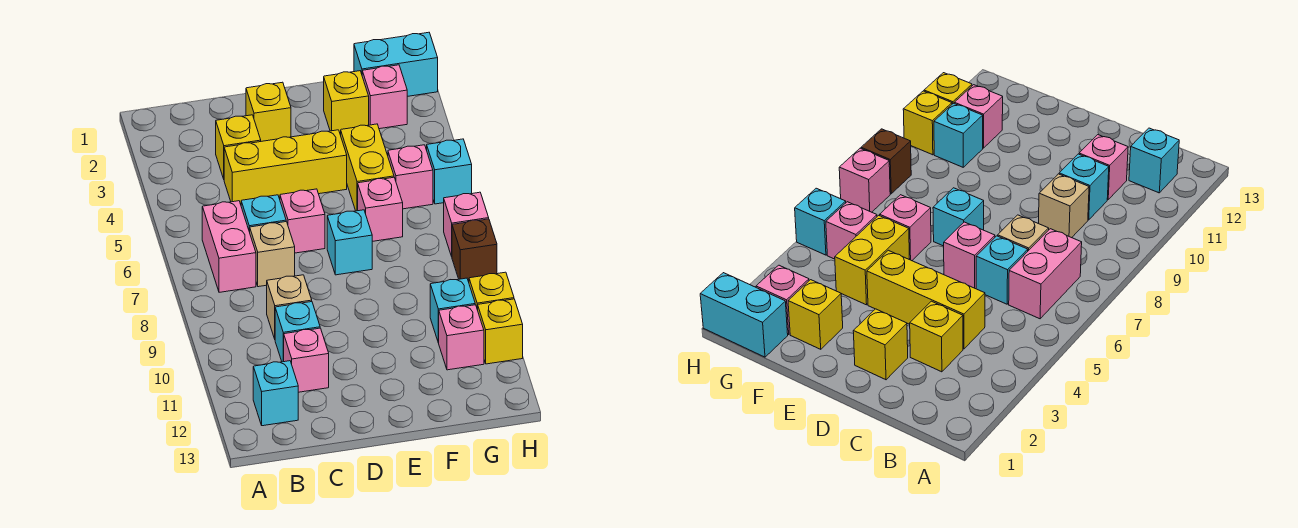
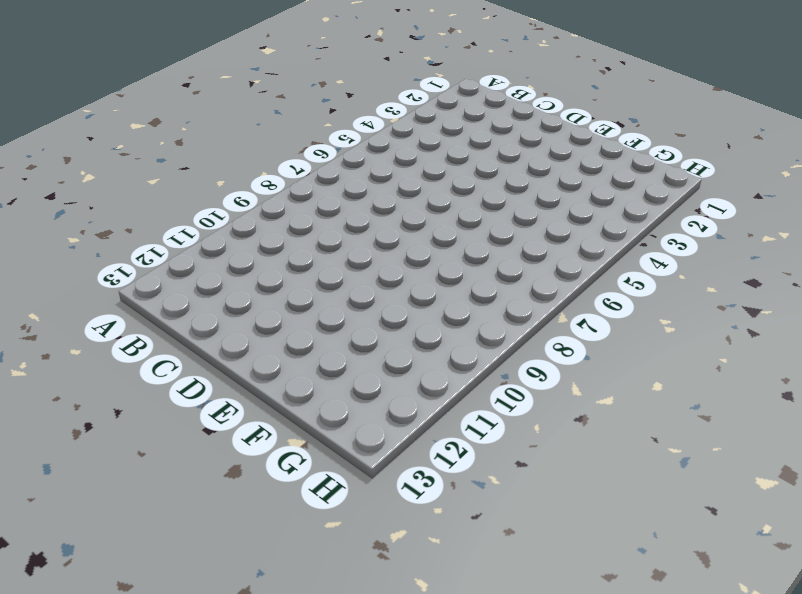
none -> pink brick B6:B7 level 1
none -> cyan brick B12 level 1
none -> yellow brick C3 level 1

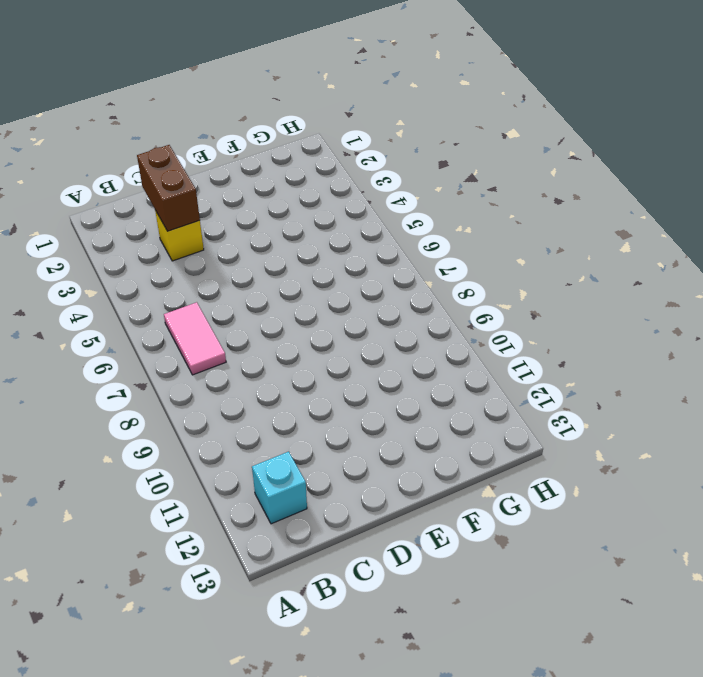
pink tile B6:B7 level 1 -> pink brick B6:B7 level 1
brown brick C2:C3 level 2 -> none
none -> yellow brick C4:E4 level 1
none -> cyan brick C6 level 1
none -> tan brick C7 level 1

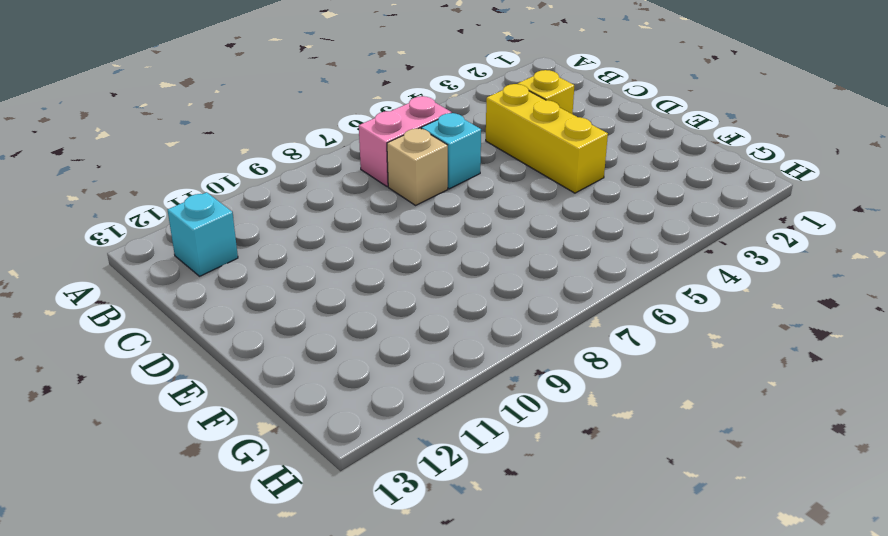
none -> tan brick C9 level 1
none -> cyan brick C10 level 1
none -> pink brick C11 level 1

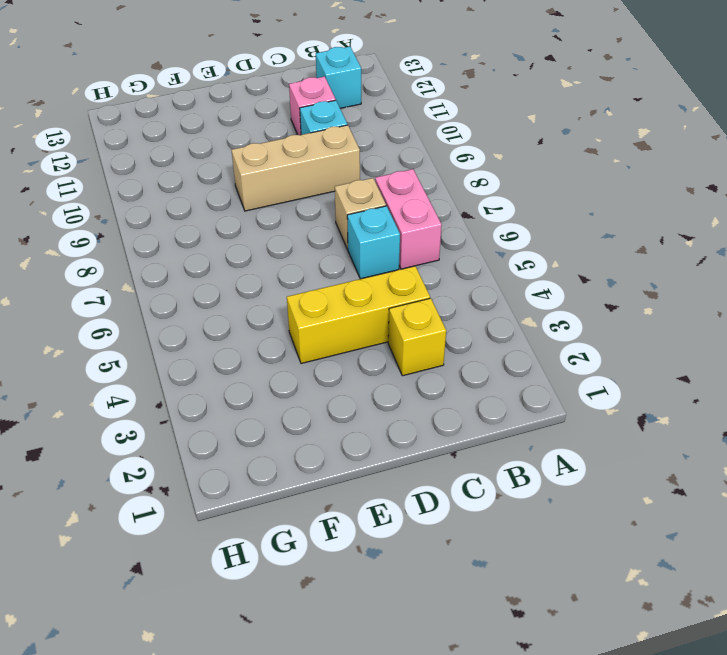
tan brick C9:E9 level 1 -> tan brick C9 level 1
none -> yellow brick D2 level 1
none -> pink brick D6 level 1
none -> cyan brick E7 level 1

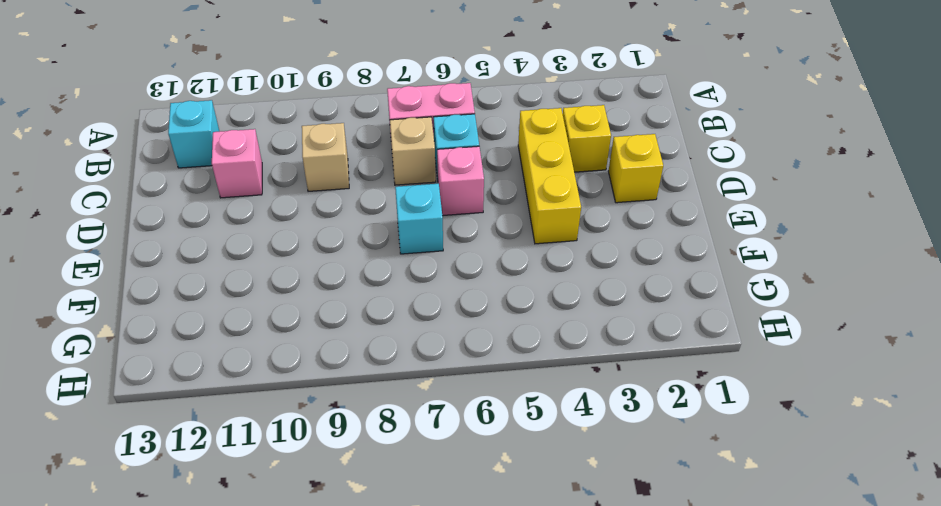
none -> cyan brick C10 level 1
none -> yellow brick F2 level 1
none -> yellow brick F4:F5 level 1

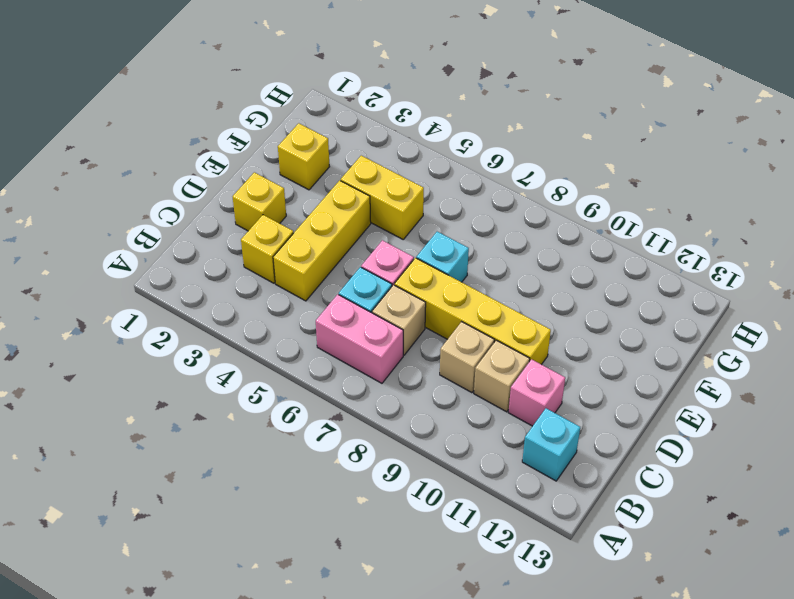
tan brick C10 level 1 -> cyan brick C10 level 1
yellow brick D7:D10 level 1 -> none
none -> pink brick F6 level 1
none -> cyan brick G1:H1 level 1
none -> pink brick G2 level 1

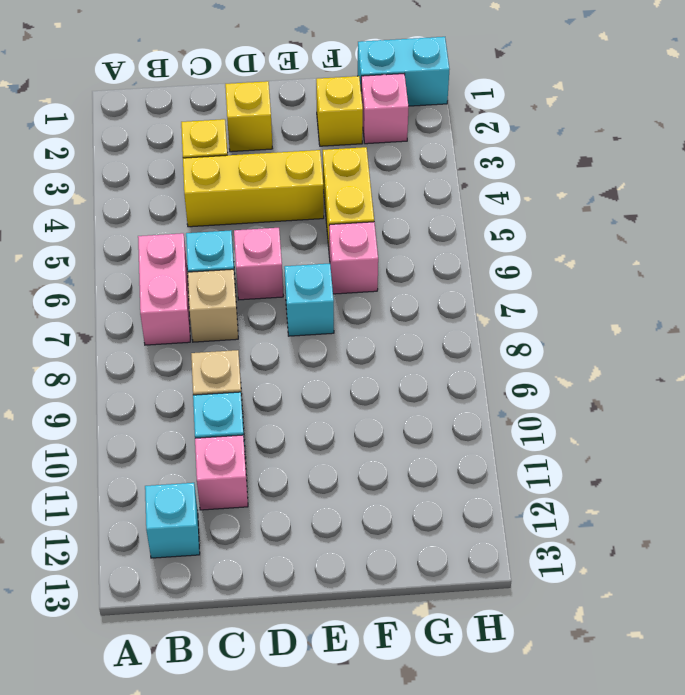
none -> pink brick G5 level 1
none -> cyan brick G10 level 1
none -> pink brick G11 level 1

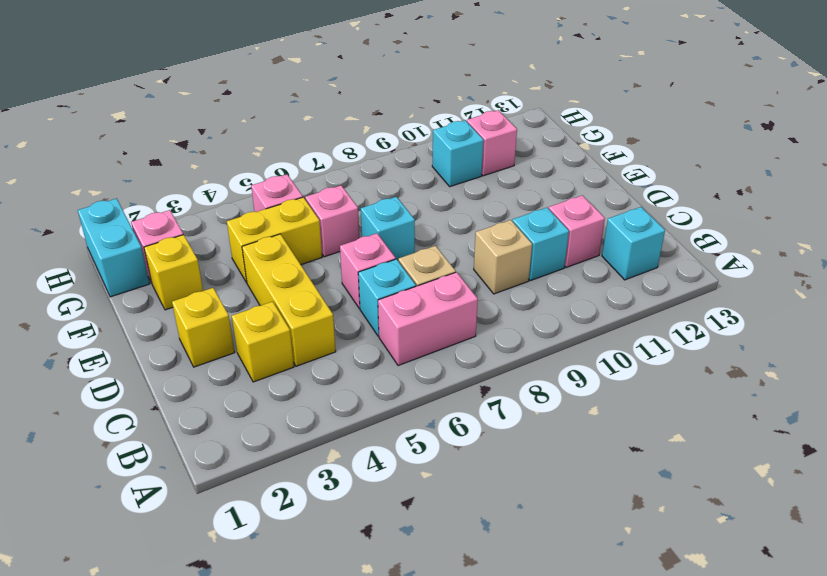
none -> cyan brick H5 level 1
none -> pink brick H7 level 1
none -> brown brick H8 level 1

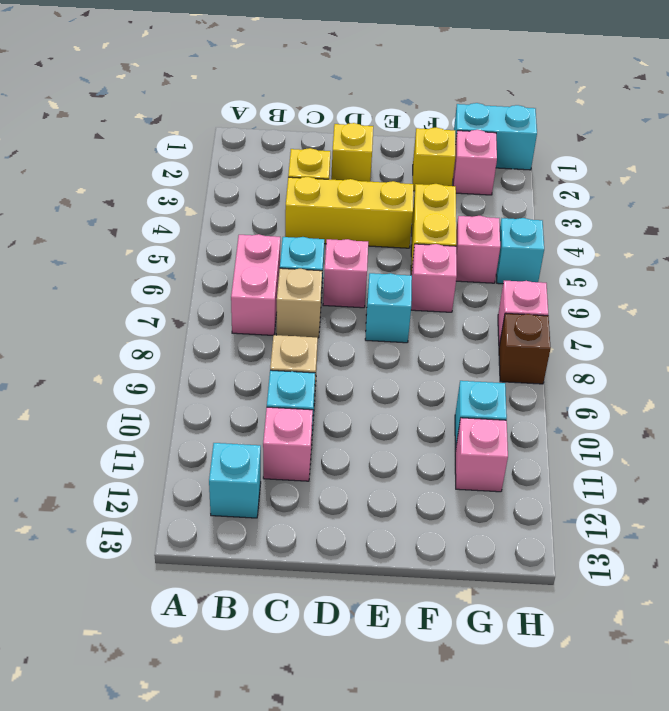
none -> yellow brick H10 level 1
none -> yellow brick H11 level 1

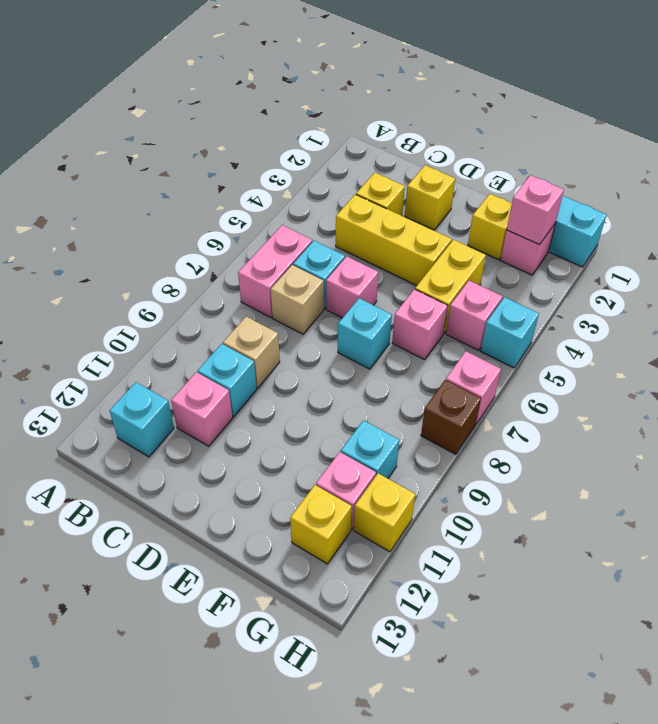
pink brick G2 level 2 -> none
yellow brick G12 level 1 -> yellow brick H10 level 1

